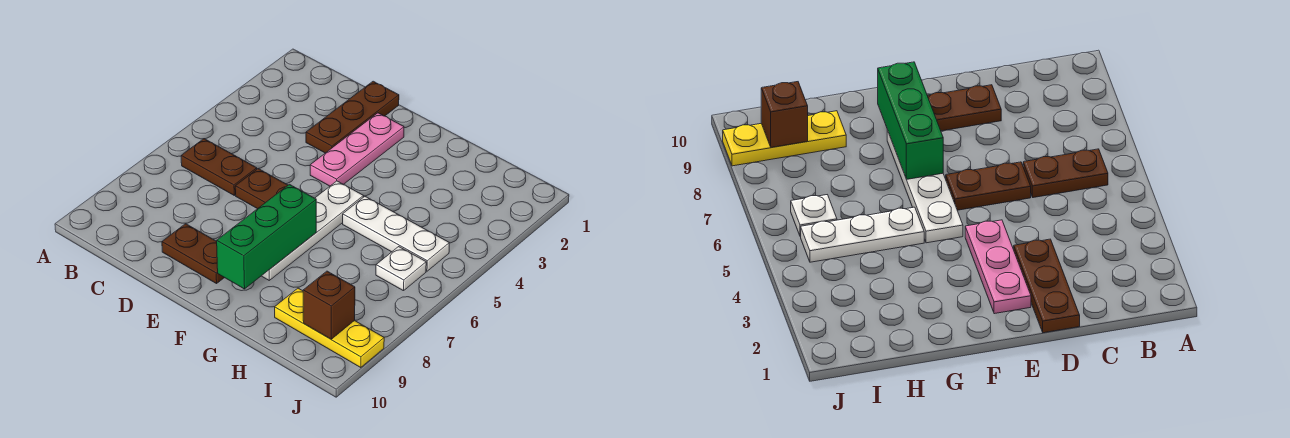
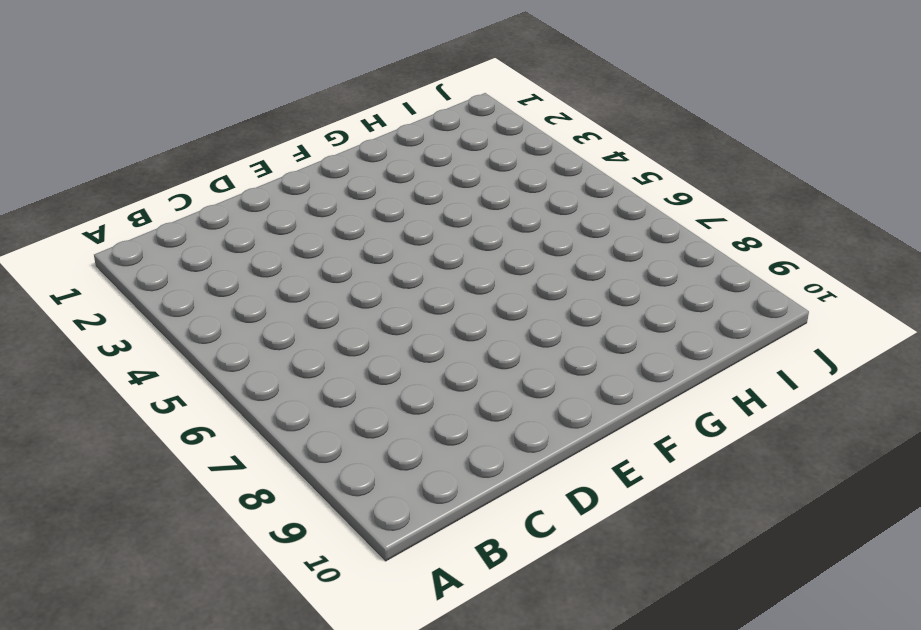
none -> brown plate B6:C6 level 1
none -> brown plate D1:D3 level 1

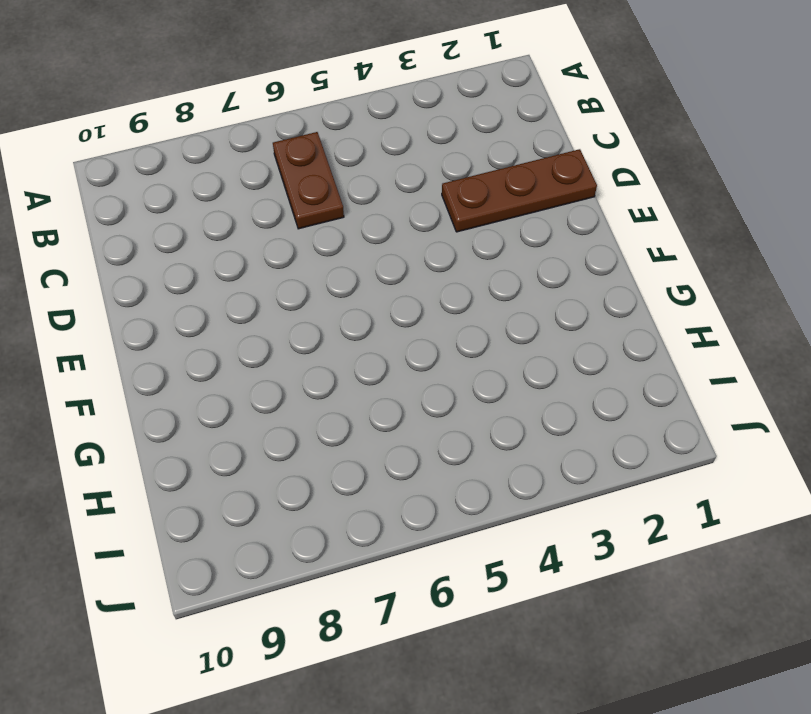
none -> brown plate D6:E6 level 1
none -> brown plate D9:E9 level 1

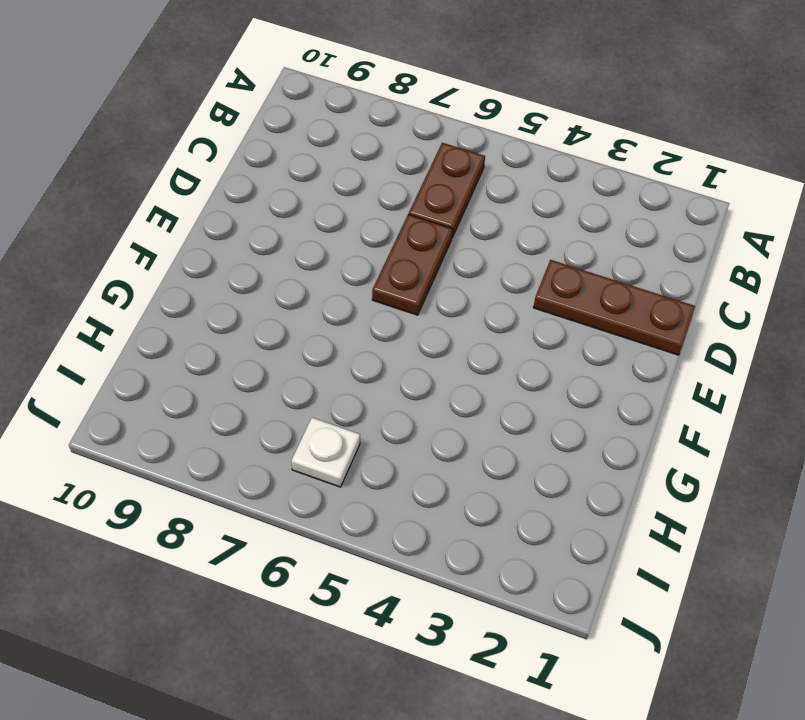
none -> brown plate D9:E9 level 1
none -> pink plate E2:E4 level 1

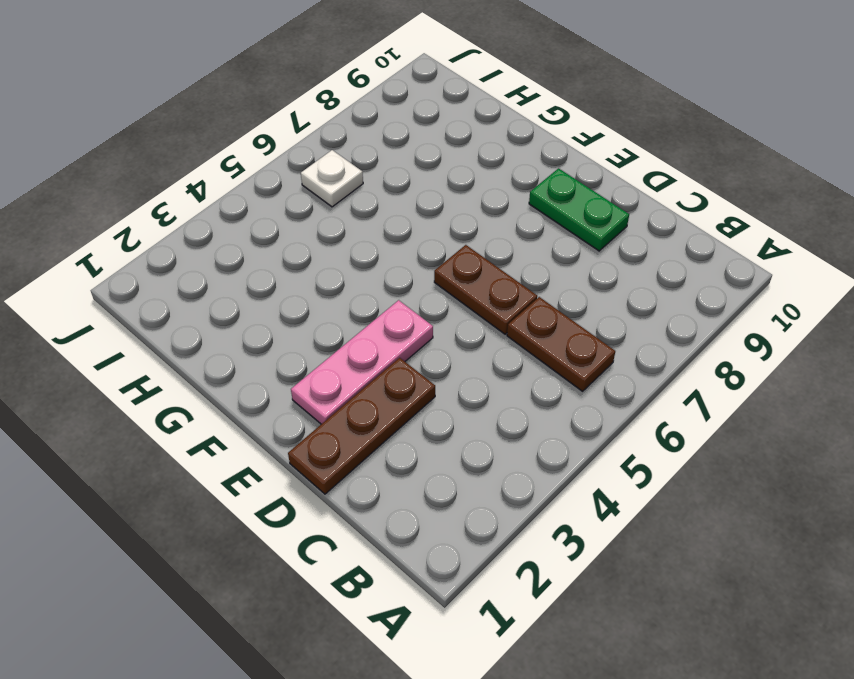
green plate D9:E9 level 1 -> brown plate D9:E9 level 1
none -> white plate F5:F8 level 1
none -> white plate G5:I5 level 1

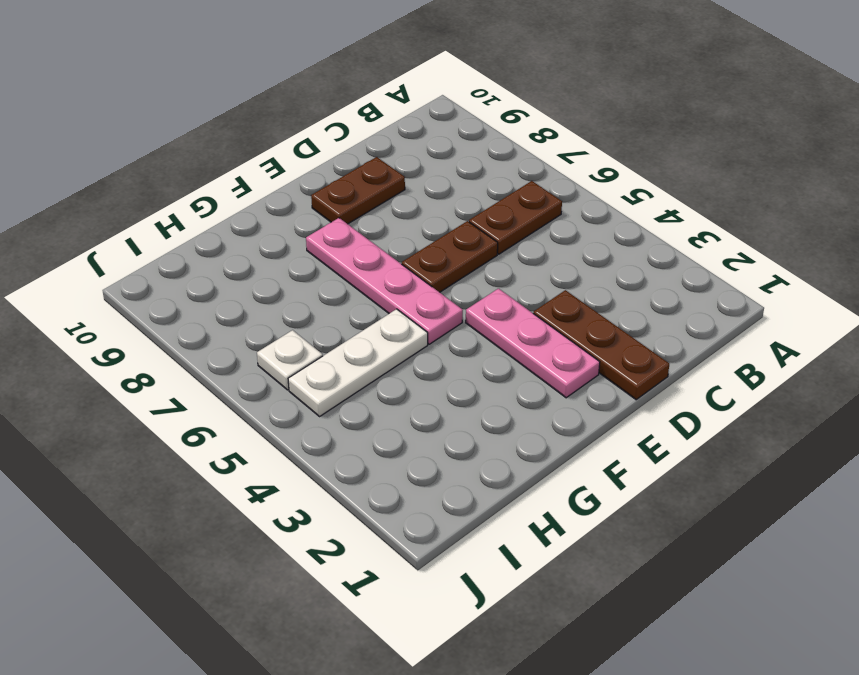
pink plate F5:F8 level 1 -> white plate F5:F8 level 1
none -> yellow plate H9:J9 level 1
none -> green brick F7:F9 level 2

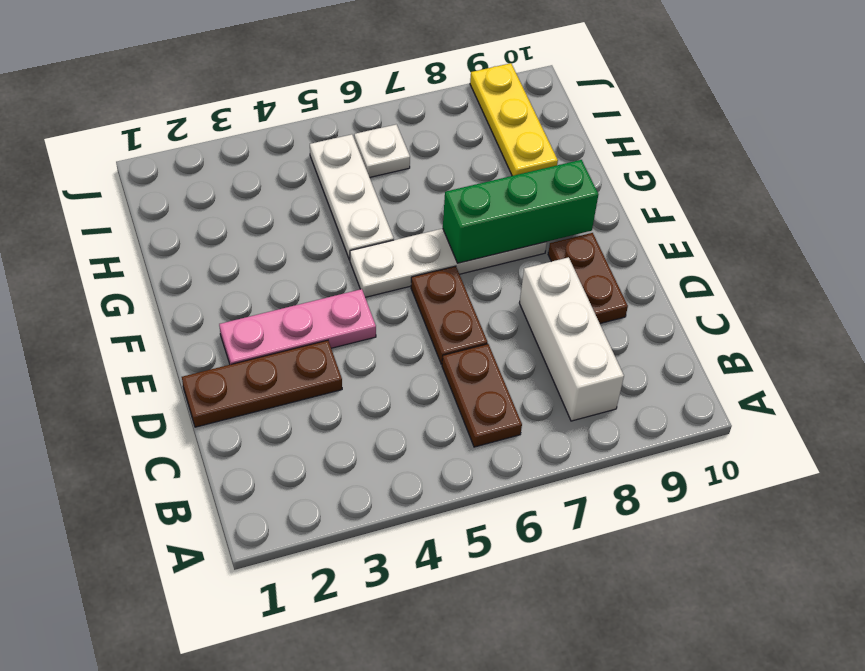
white brick B8:D8 level 1 -> none
none -> brown brick I9 level 2

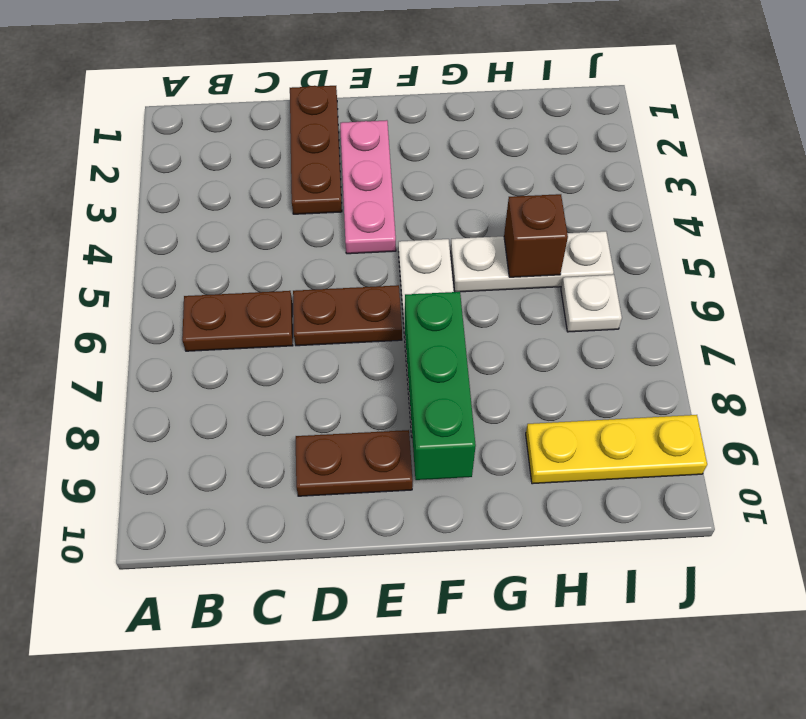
brown brick H5 level 2 -> brown brick I9 level 2

